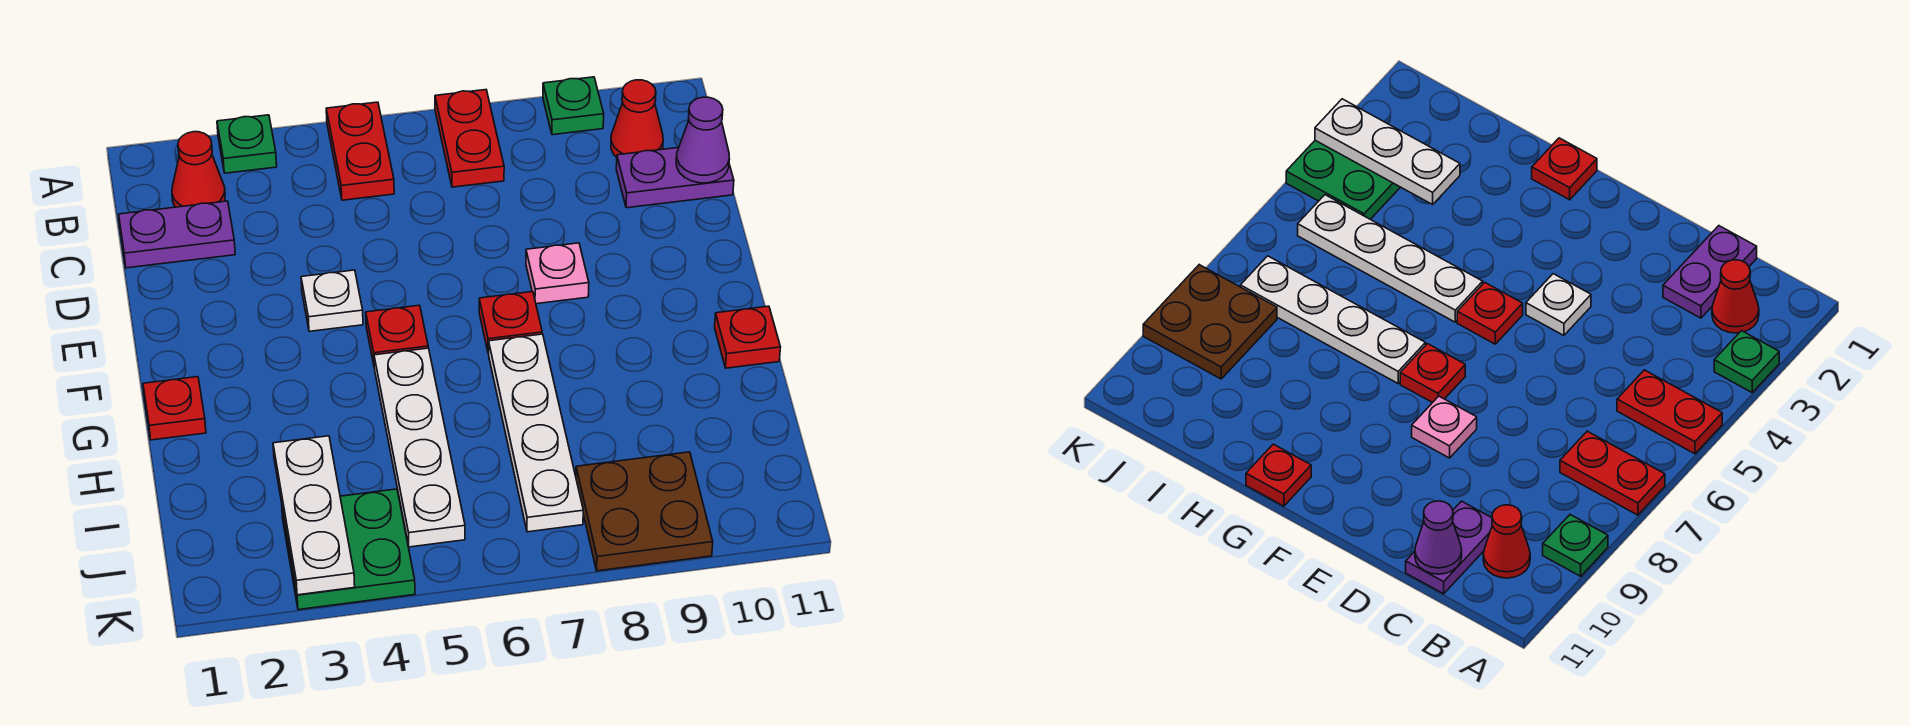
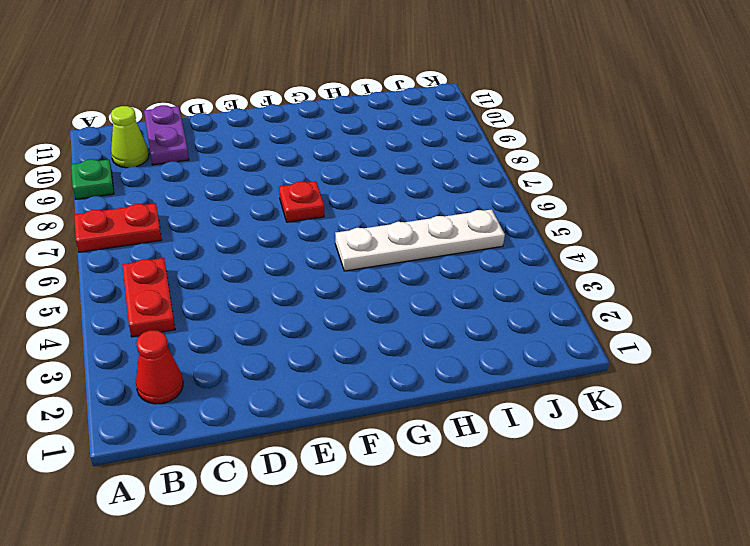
red plate B4:B5 level 1 -> red plate A5:B5 level 1
lime cone B10 level 1 -> red cone B10 level 1
none -> green plate A3 level 1
none -> purple plate C1:C2 level 1
none -> white plate E4 level 1

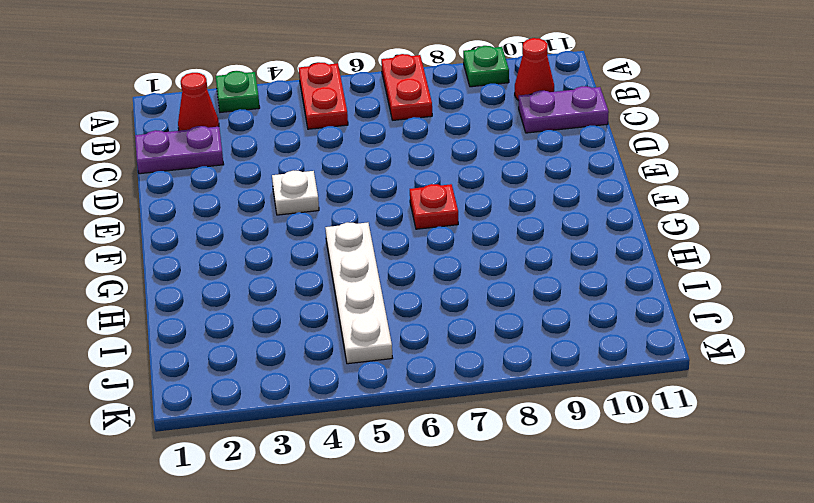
none -> pink plate E8 level 1
none -> red plate F5 level 1
none -> red plate G1 level 1

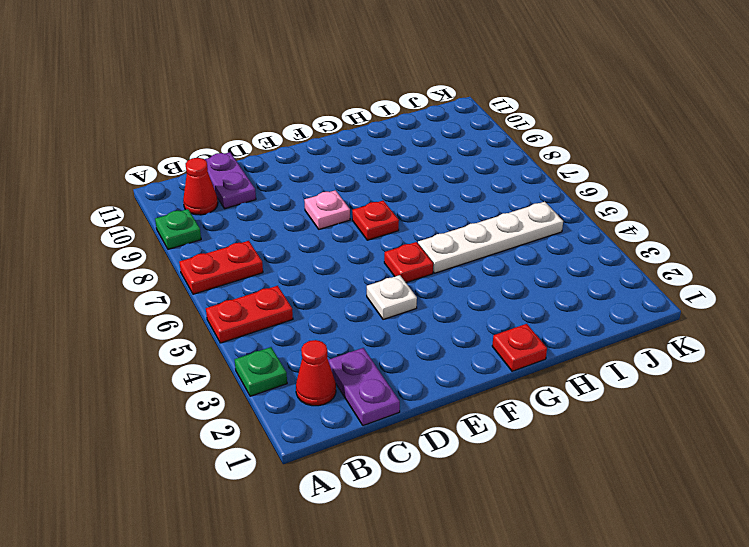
none -> white plate G7:J7 level 1
none -> red plate G11 level 1
none -> green plate J3:K4 level 1

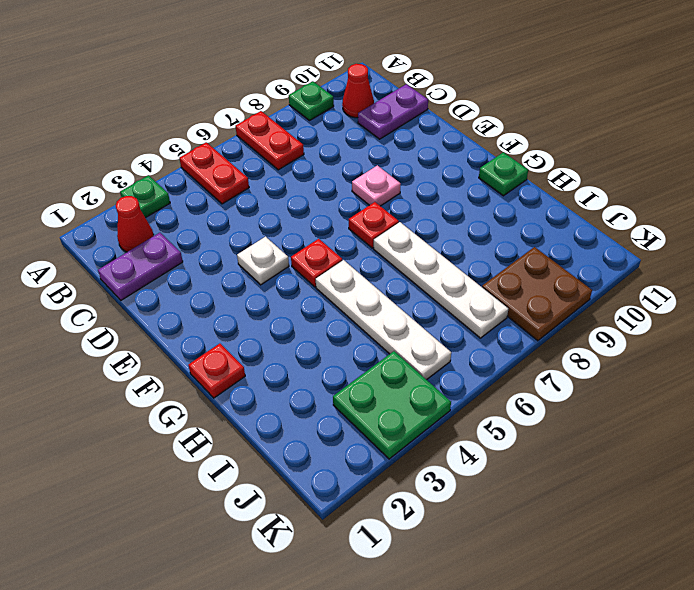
green plate G11 level 1 -> red plate G11 level 1
none -> purple cone C11 level 2
none -> white plate I3:K3 level 2

